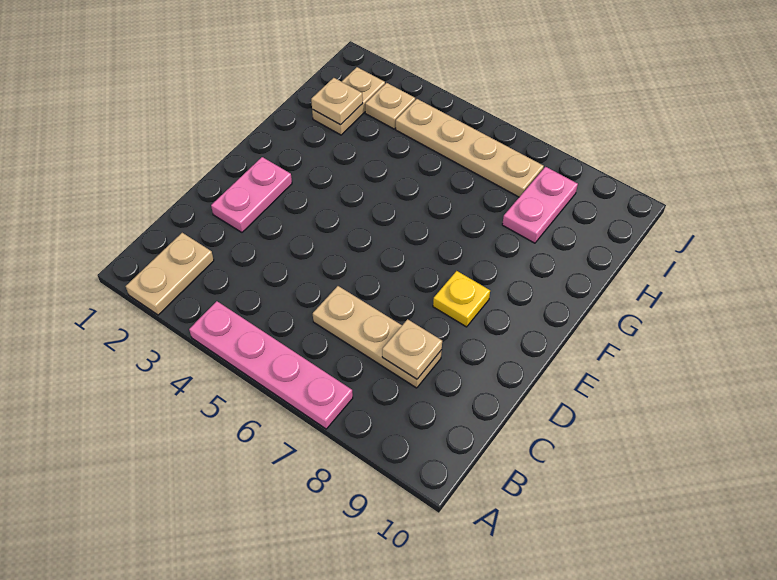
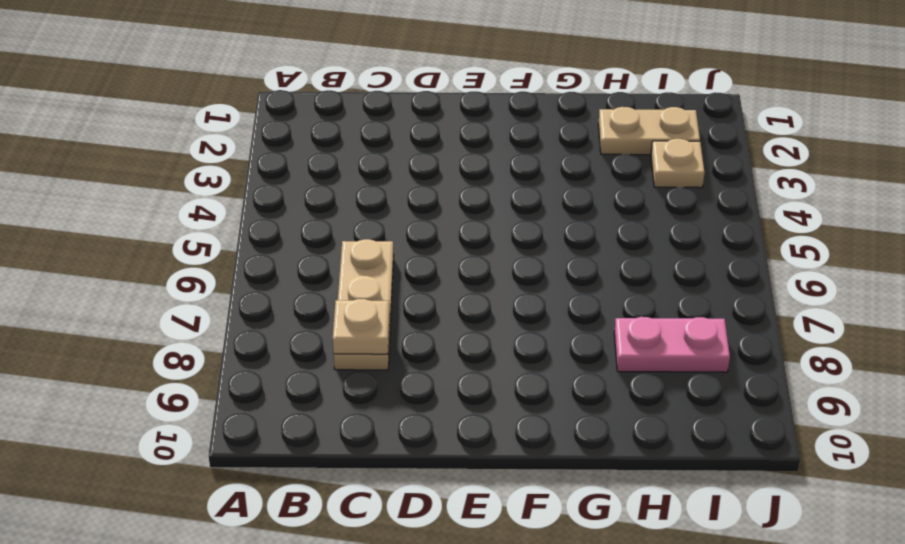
none -> tan plate A2:B2 level 1
none -> pink plate A4:A7 level 1

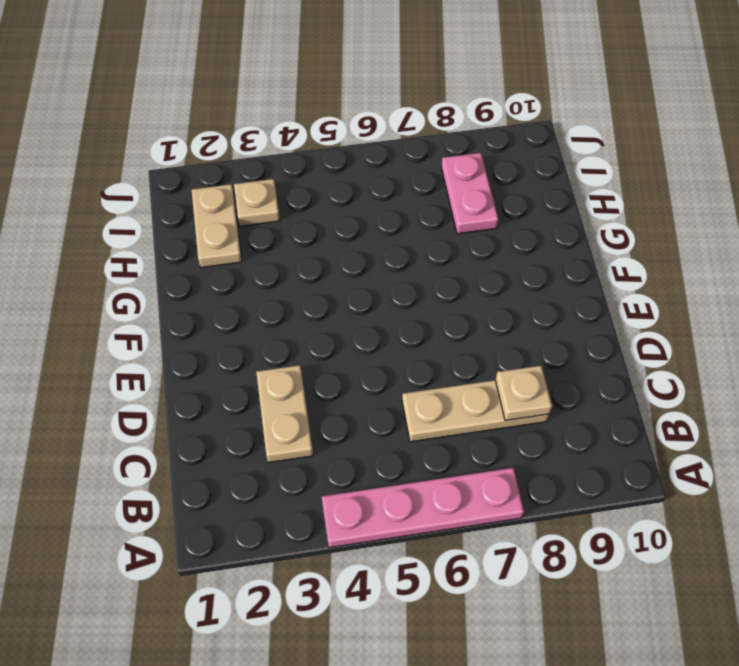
tan plate C3:D3 level 1 -> tan plate A2:B2 level 1
none -> pink plate D2:E2 level 1
none -> yellow plate E8 level 1

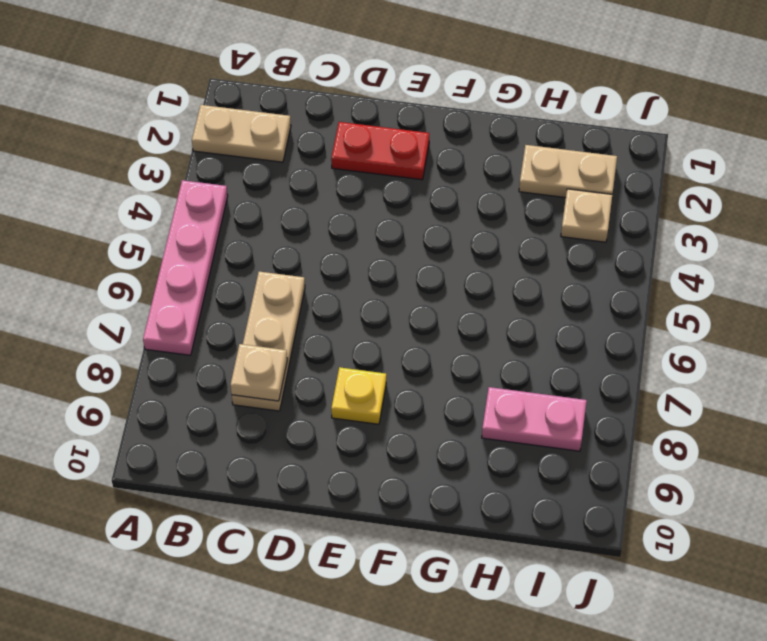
red plate D2:E2 level 1 -> pink plate D2:E2 level 1
none -> tan plate I4:I7 level 1
none -> tan plate H2 level 2

